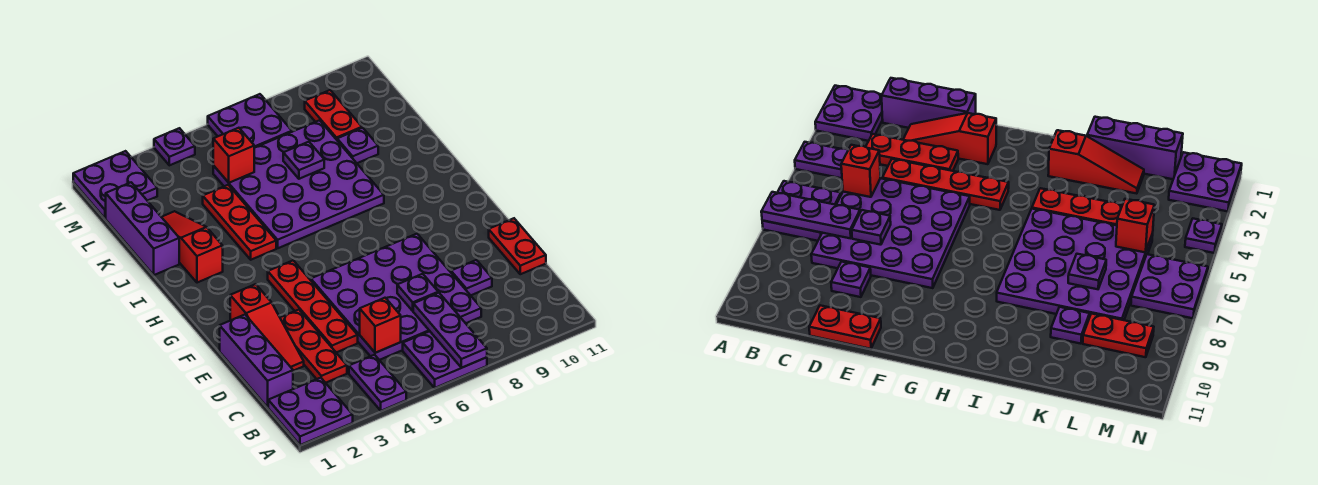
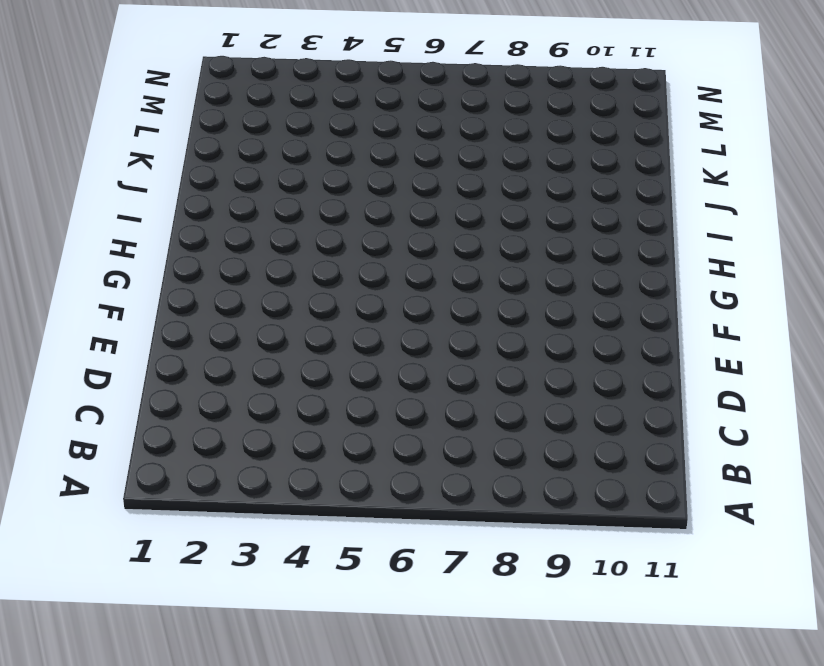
none -> purple plate A1:B2 level 1
none -> purple plate A4:B4 level 1
none -> purple plate A6:B7 level 1

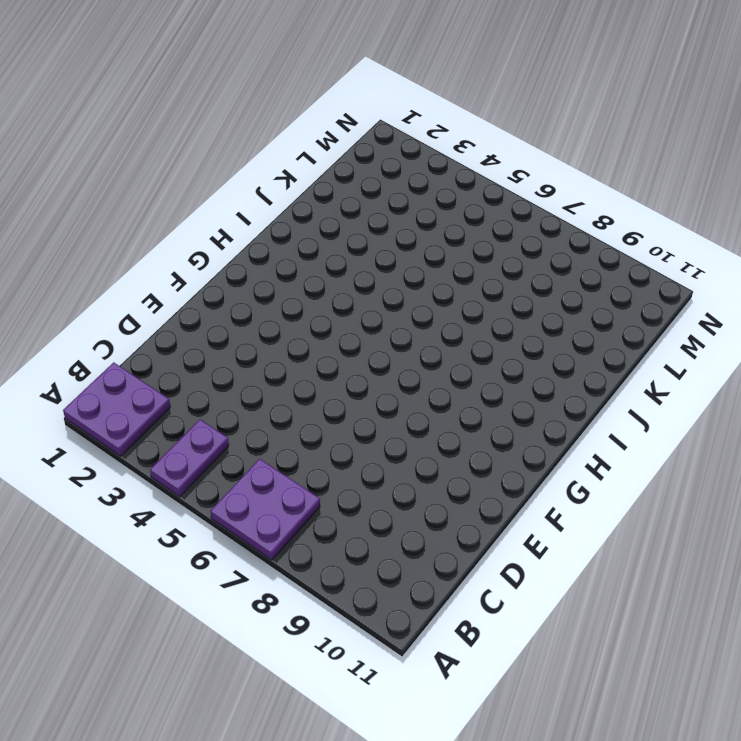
none -> purple brick C1:E1 level 1
none -> red plate C3:E3 level 1
none -> purple plate C5:F8 level 1

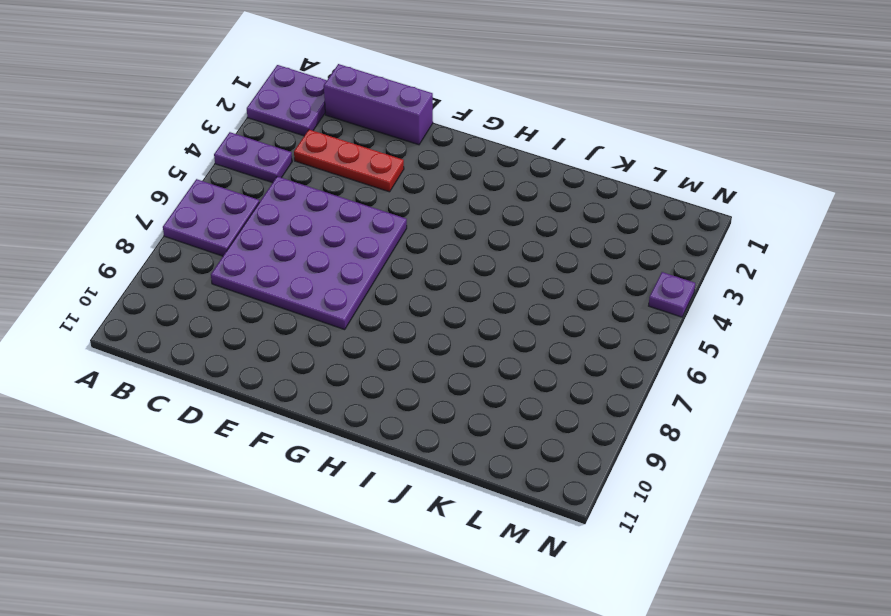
none -> red slope D2:F2 level 1 top F
none -> red plate D4:G4 level 1
none -> purple plate D9 level 1

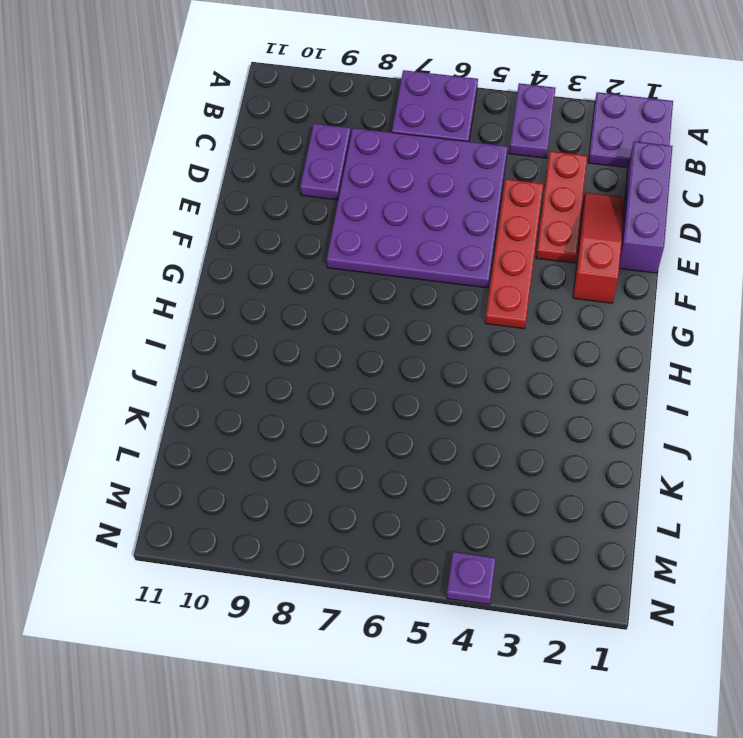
purple plate C9:D9 level 1 -> purple plate D9 level 1
none -> red plate D11:E11 level 1
none -> red slope I2:K2 level 1 top I
none -> red plate I4:K4 level 1

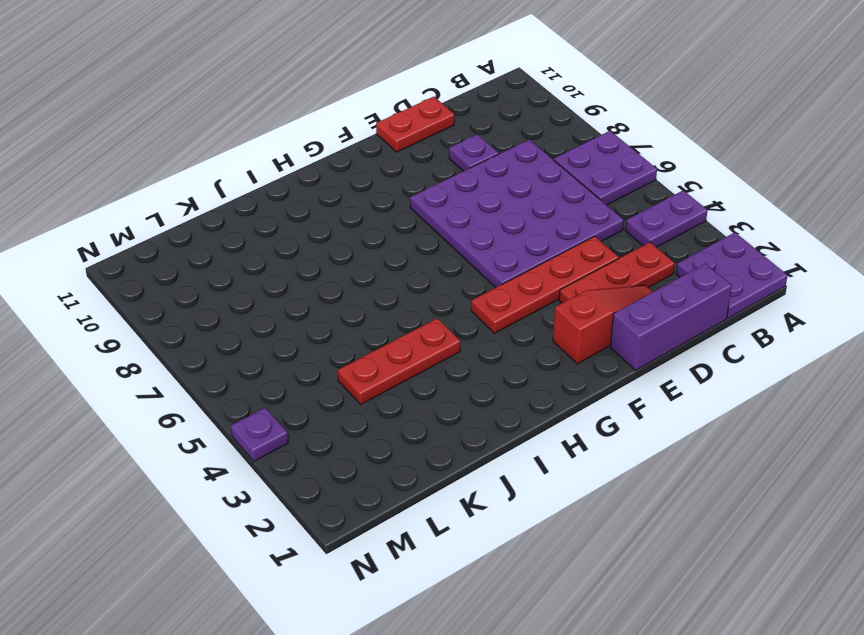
none -> red slope I2:K2 level 1 top I
none -> purple plate I5:L8 level 1
none -> purple brick J1:L1 level 1

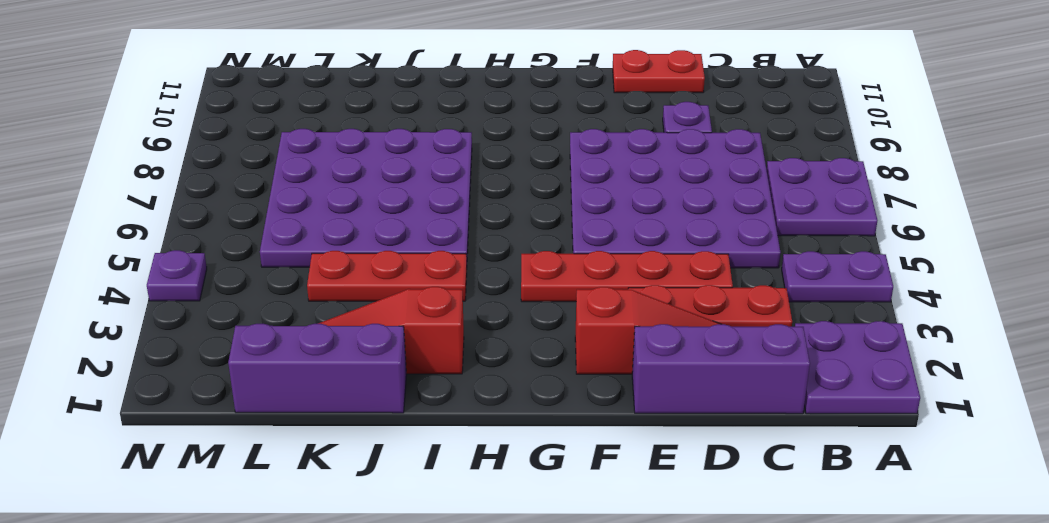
none -> purple plate K9 level 1
none -> red plate L9:M9 level 1
none -> purple plate M1:N2 level 1

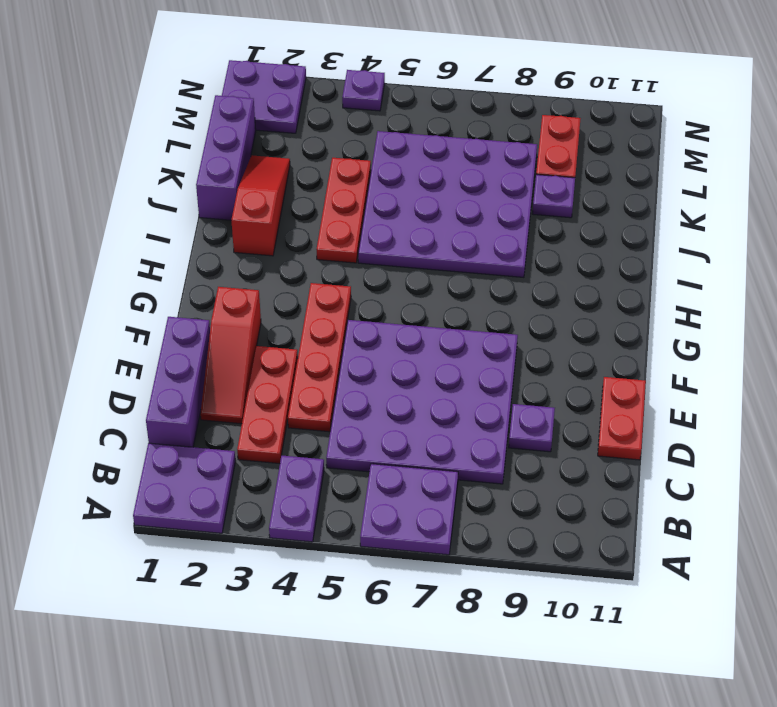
none -> purple plate M6:N7 level 1
none -> purple plate A7:C7 level 2
none -> red brick C5 level 2

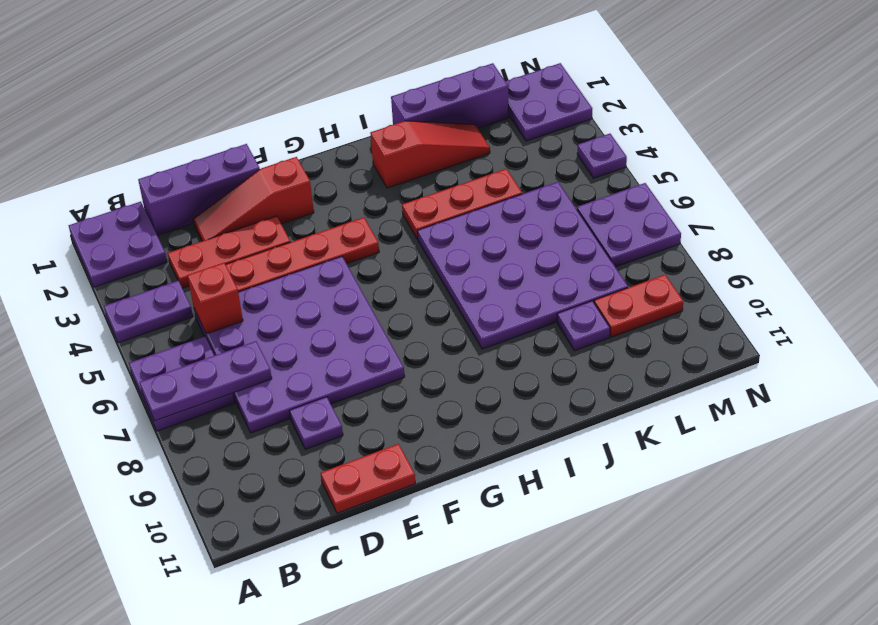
none -> purple plate D7 level 2
none -> purple plate K7 level 2
none -> red brick L5 level 2

